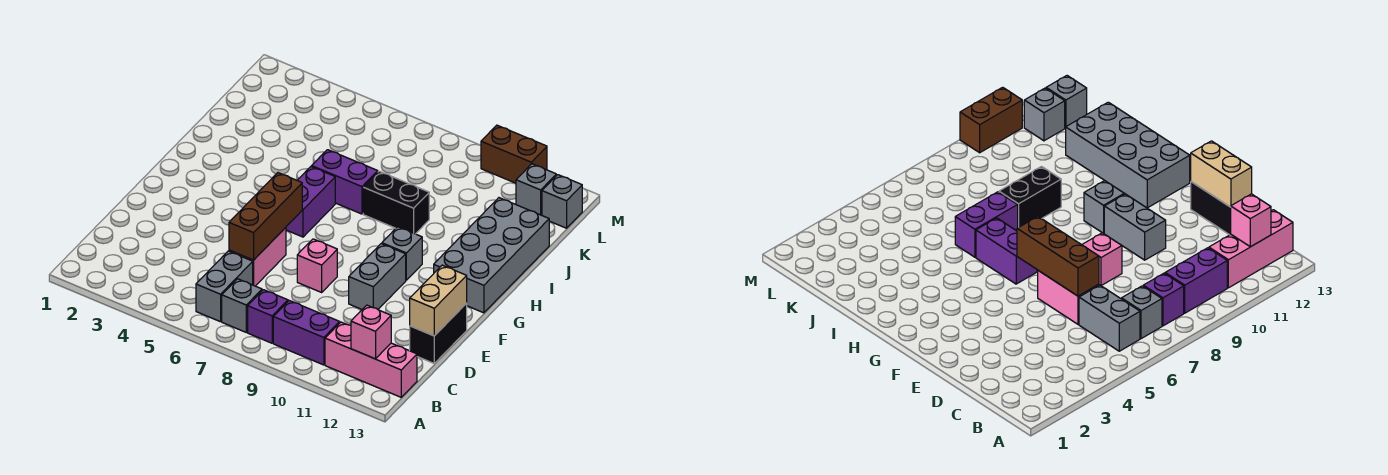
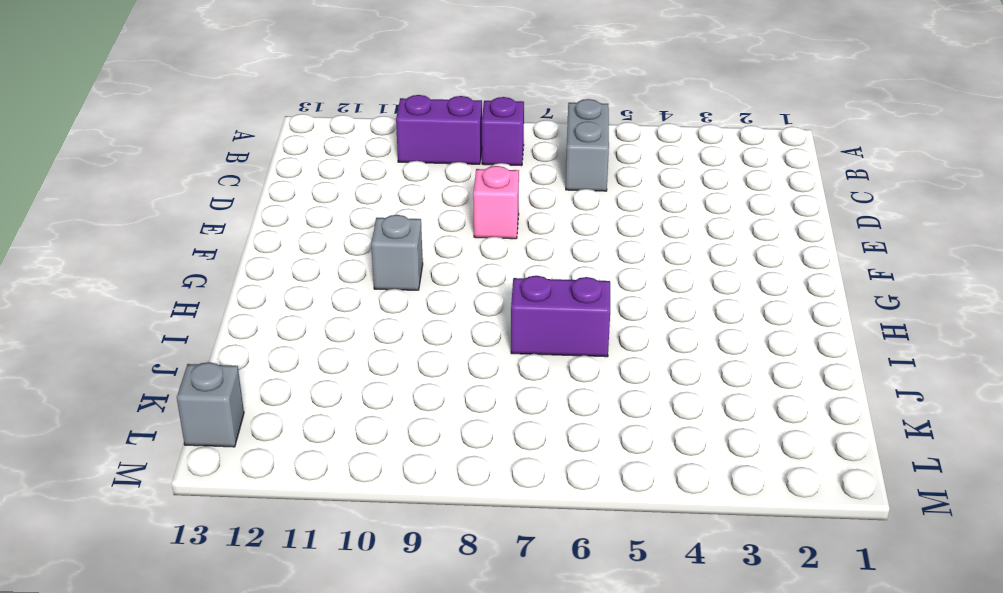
none -> grey brick B7 level 1
none -> pink brick B11:B13 level 1
none -> pink brick D6:E6 level 1

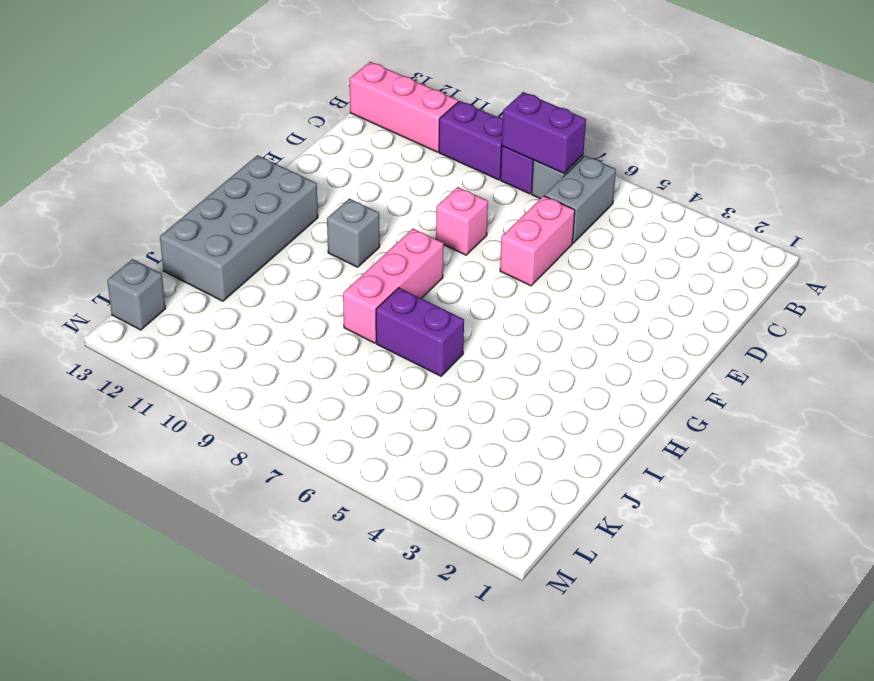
purple brick B7:B8 level 2 -> purple brick G6:H6 level 1
pink brick G8:I8 level 1 -> black brick I8:I9 level 1
none -> black brick D13:E13 level 1
none -> grey brick E10:F10 level 1
none -> grey brick L12 level 1

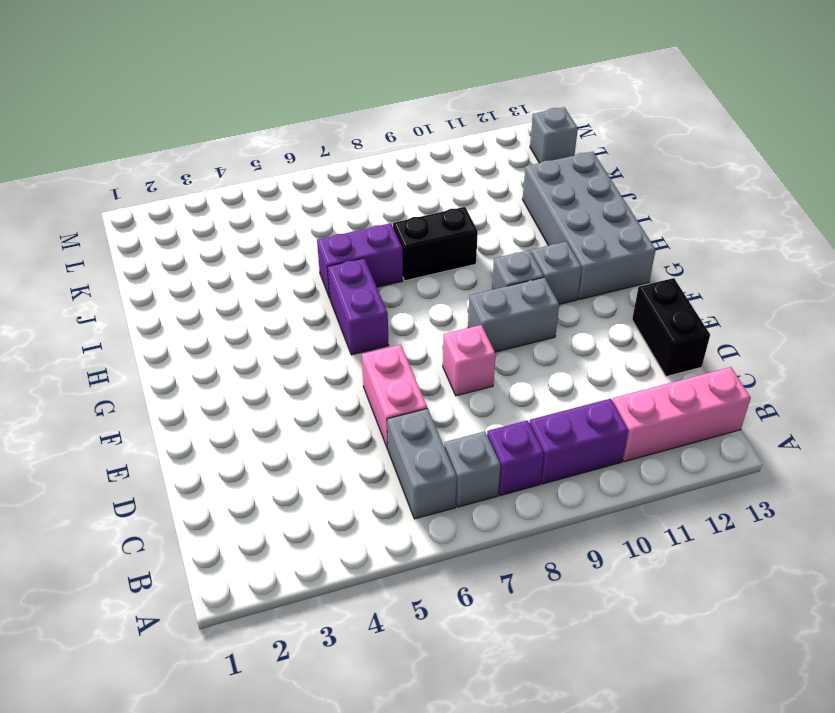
grey brick F9:F10 level 1 -> grey brick E10:F10 level 1
grey brick G11 level 1 -> grey brick L12 level 1
none -> brown brick M10:M11 level 1
none -> pink brick B12 level 2
none -> brown brick D6:F6 level 2

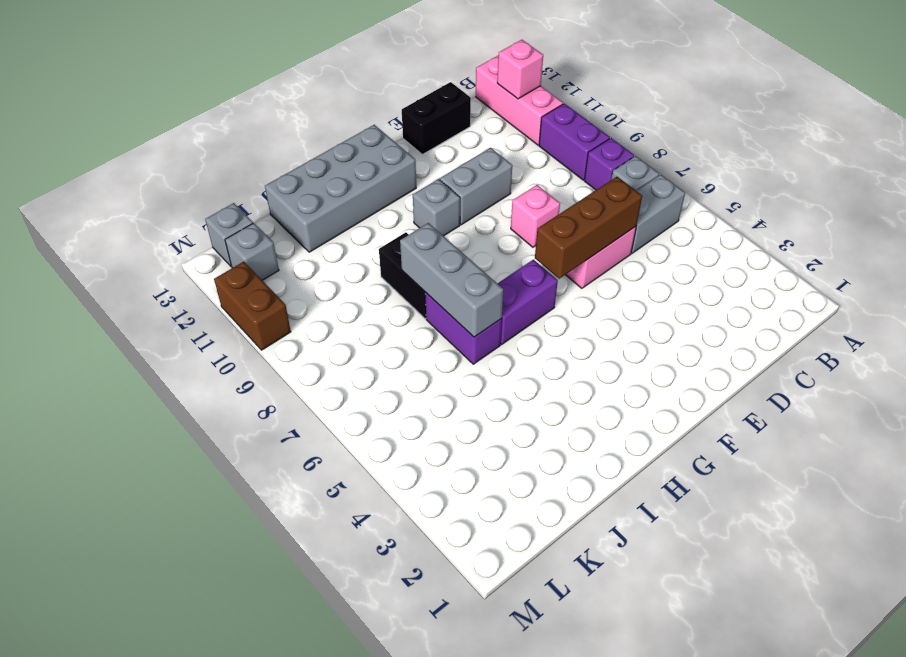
grey brick I6:I8 level 2 -> none
none -> tan brick D13:E13 level 2

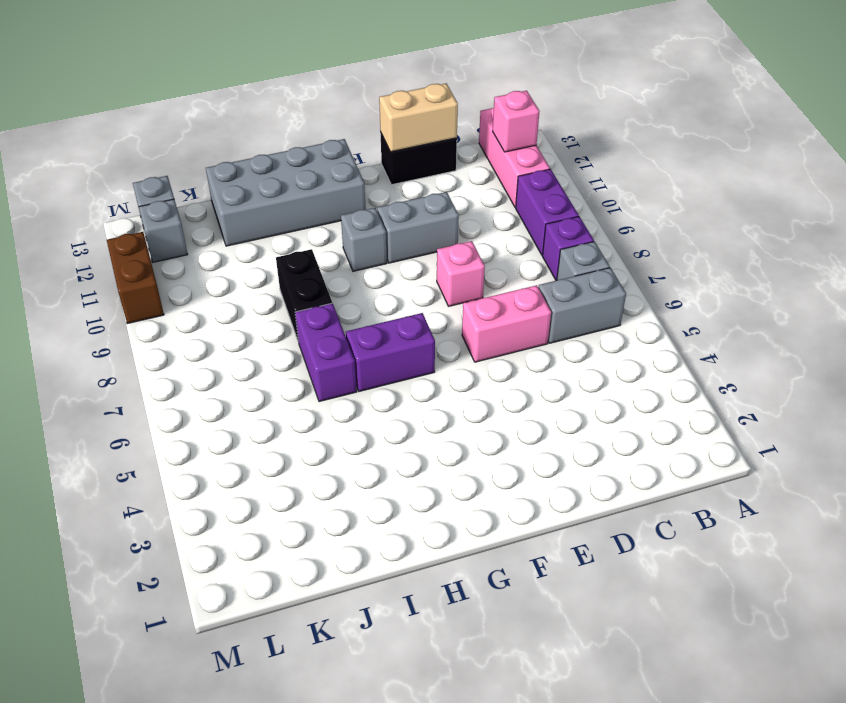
none -> brown brick D6:F6 level 2

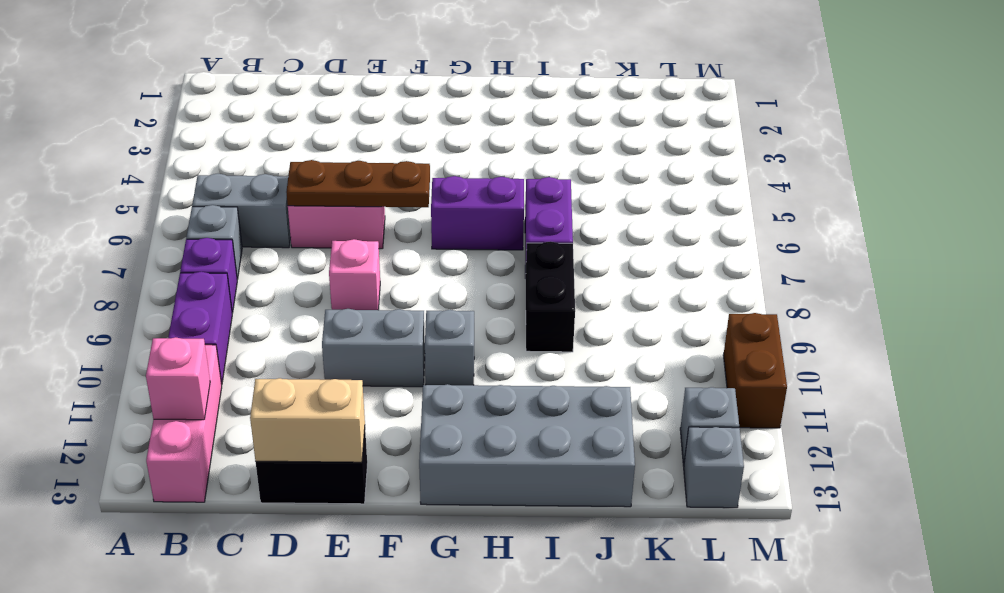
brown plate D6:F6 level 2 -> brown brick D6:F6 level 2

